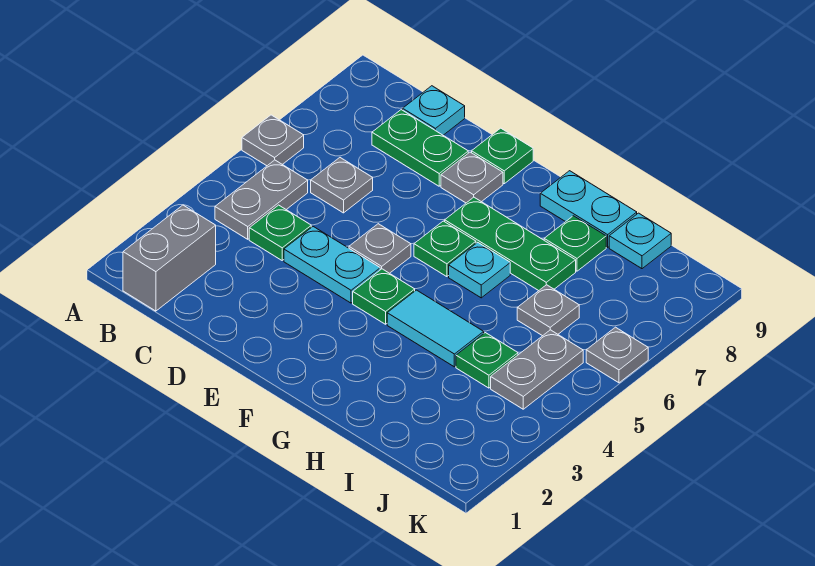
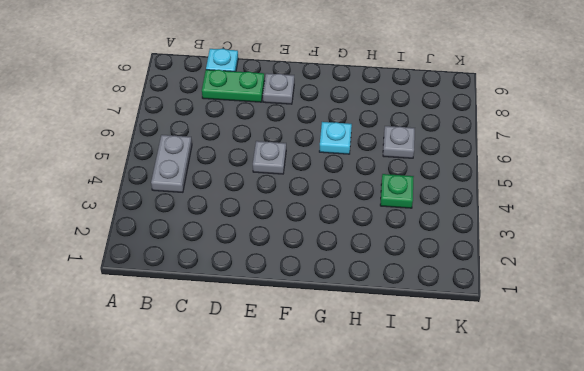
none -> grey plate A6 level 1
none -> grey brick B1:B2 level 1
none -> green plate C4 level 1

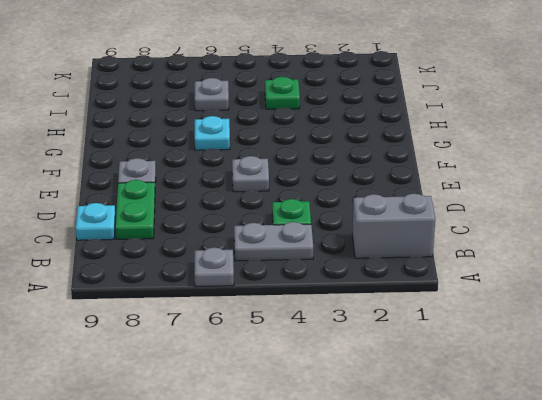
none -> grey plate C6 level 1
none -> cyan plate D4:E4 level 1
none -> green plate E9 level 1

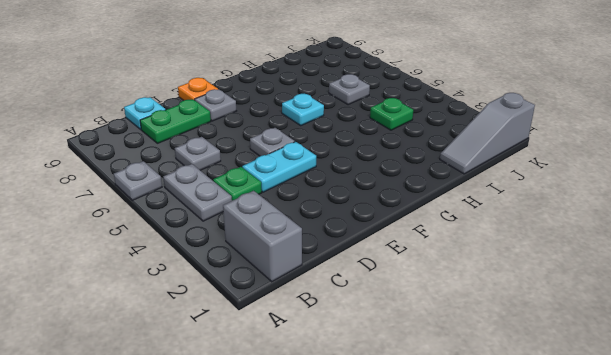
orange plate E9 level 1 -> green plate E9 level 1
grey slope I1:K1 level 1 top K -> none
none -> green plate F4 level 1
none -> green plate F6 level 1
none -> green plate F7:H7 level 1

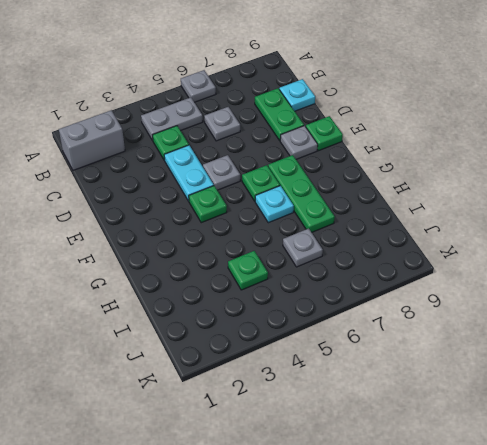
none -> cyan tile G4:H4 level 1
none -> cyan plate G9:H9 level 1
none -> green plate H8 level 1

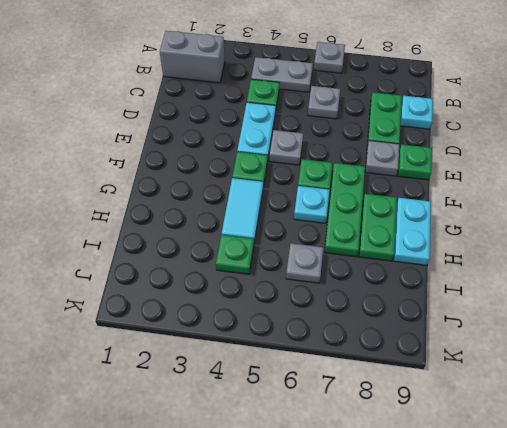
green plate G8:H8 level 1 -> green plate H8 level 1
none -> cyan plate I9 level 1
none -> grey plate J4:J5 level 1
none -> grey plate K6 level 1

